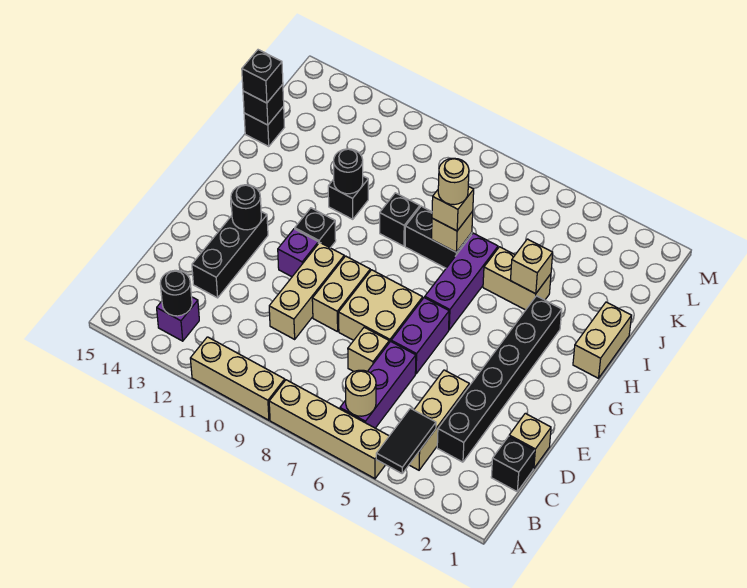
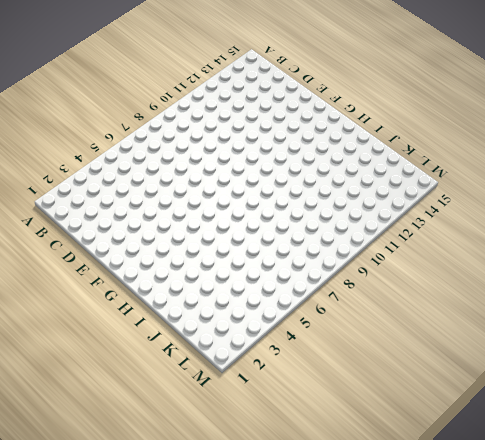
none -> tan brick A5:A8 level 1
none -> tan brick A9:A11 level 1
none -> tan brick B4:D4 level 1
none -> purple brick B6:D6 level 1

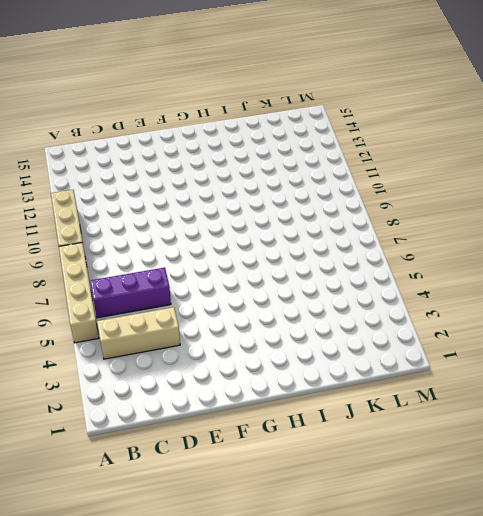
none -> purple brick B13 level 1
none -> black brick C1 level 1
none -> black brick C3:H3 level 1
none -> tan brick D1 level 1

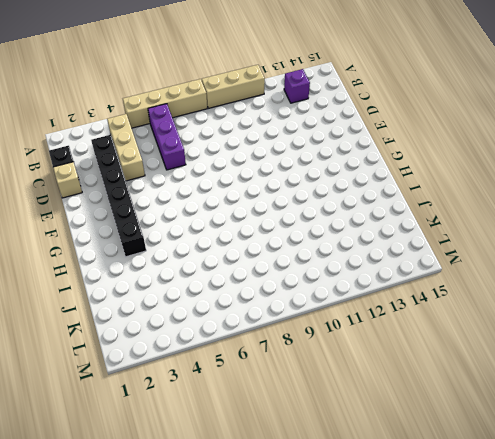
none -> tan brick D7 level 1
none -> tan brick D10:F10 level 1
none -> black brick D13:F13 level 1
none -> purple brick E6:F6 level 1

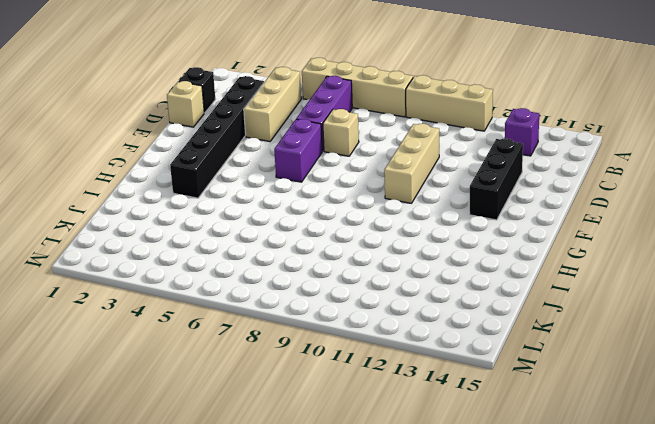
none -> tan brick E7:F8 level 1
none -> tan brick E9:F9 level 1
none -> purple brick F11 level 1
none -> purple brick G6:I6 level 1

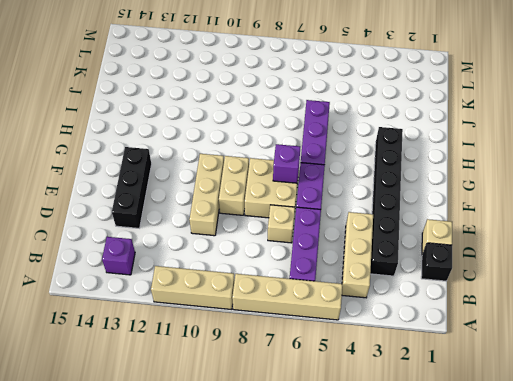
purple brick F7 level 2 -> purple brick F11 level 1
none -> black brick G11 level 1
none -> tan brick H1:I1 level 1
none -> tan brick I4:I5 level 1
none -> black brick I7:I8 level 1

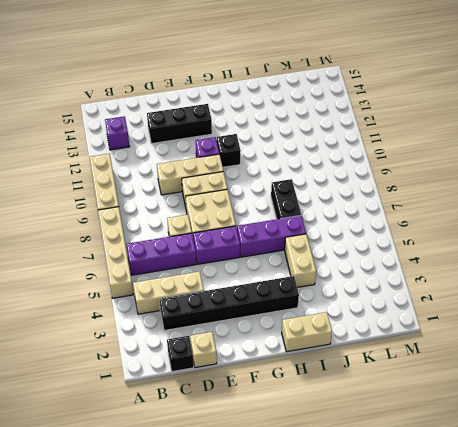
none -> black brick I9 level 1
none -> black brick I11 level 1
none -> black brick J15 level 1
none -> black tile A4:B4 level 2

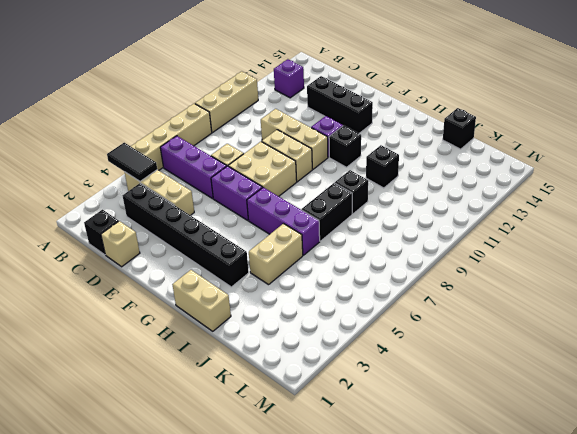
none -> tan round brick B6 level 2
none -> black round brick B13 level 2
none -> black round brick F13 level 2
none -> tan brick I4 level 2

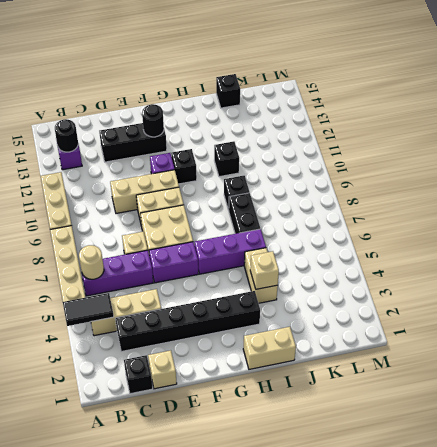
none -> tan brick I7 level 2
none -> black round brick I11 level 2
none -> black brick J15 level 2
none -> tan brick I7 level 3

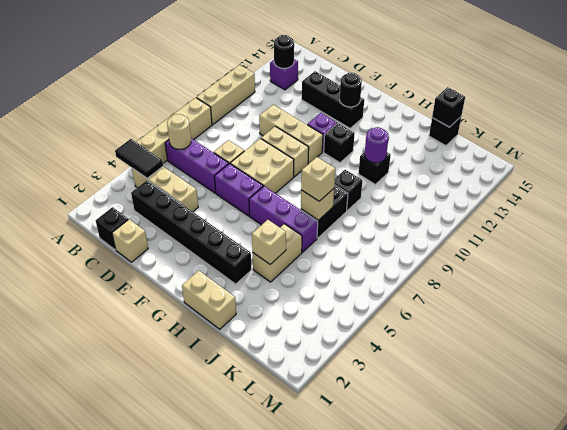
purple round brick I11 level 2 -> black round brick I11 level 2
none -> black brick J15 level 3
none -> tan round brick I7 level 4

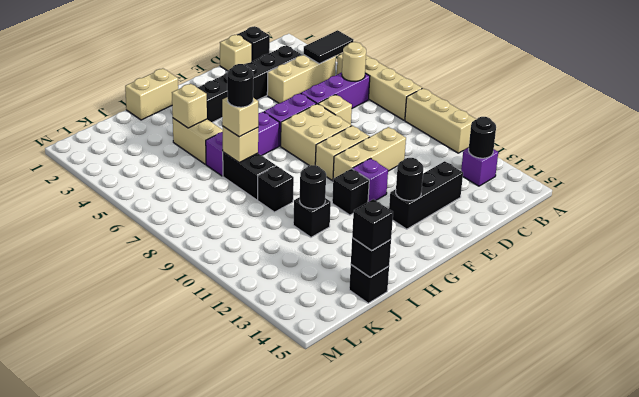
black round brick I7 level 4 -> tan round brick I7 level 4

